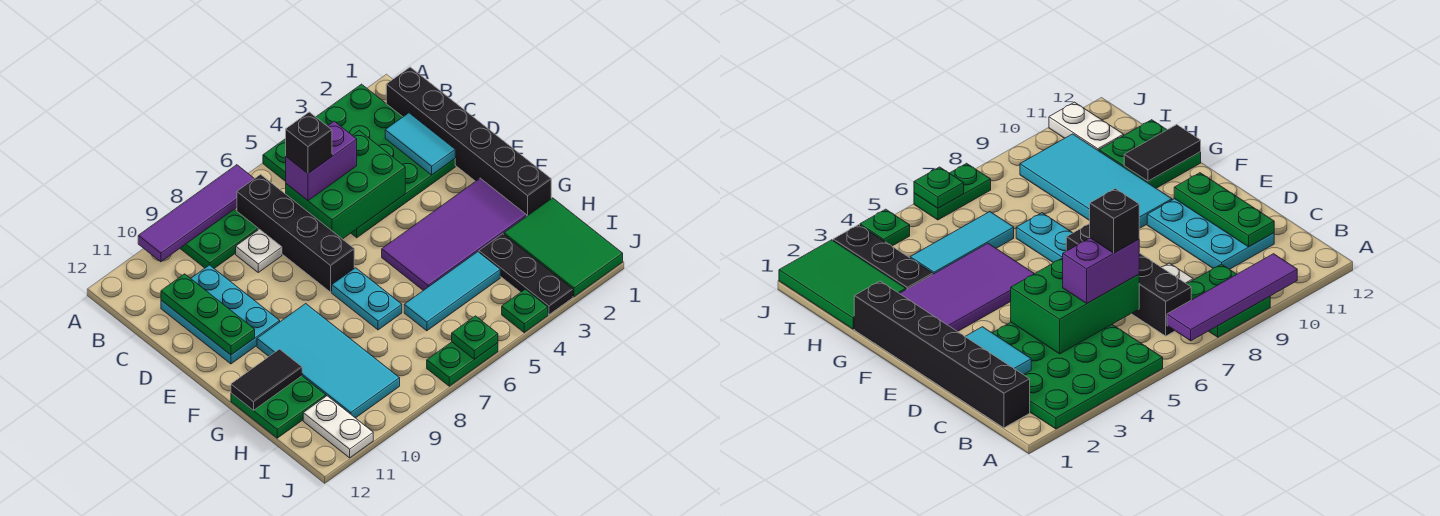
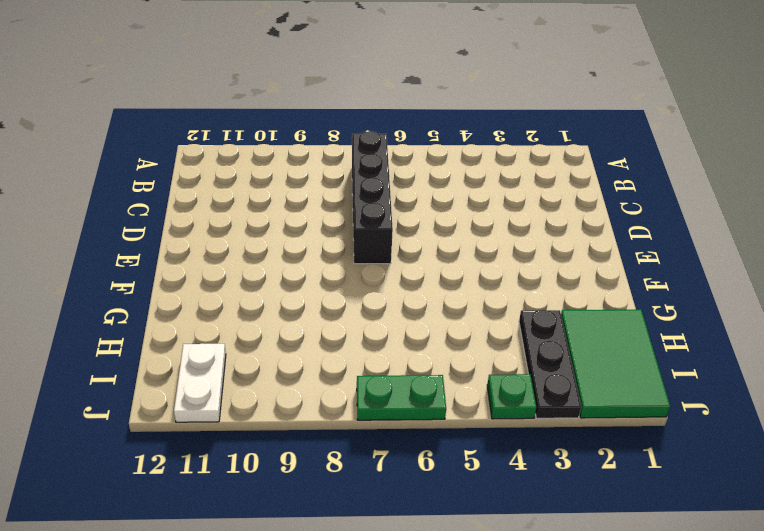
none -> green plate A2:D5 level 1
none -> green plate A8:B9 level 1
none -> black brick B1:G1 level 1

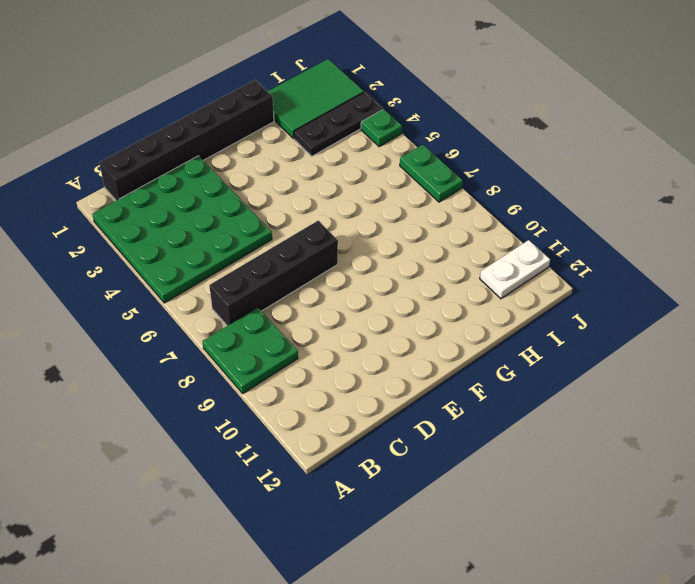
none -> white plate C8 level 1
none -> cyan plate C10:E11 level 1
none -> purple tile F2:G5 level 1

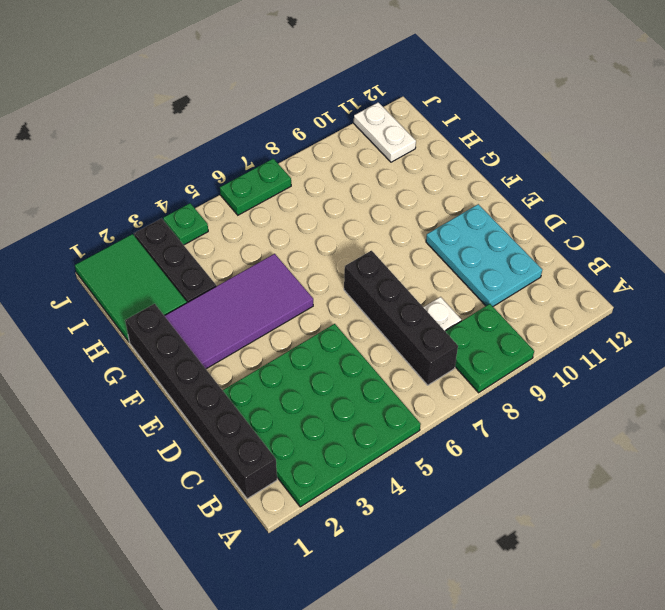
none -> cyan plate F7:G7 level 1
none -> cyan tile F9:I10 level 1
none -> green plate G11:H12 level 1

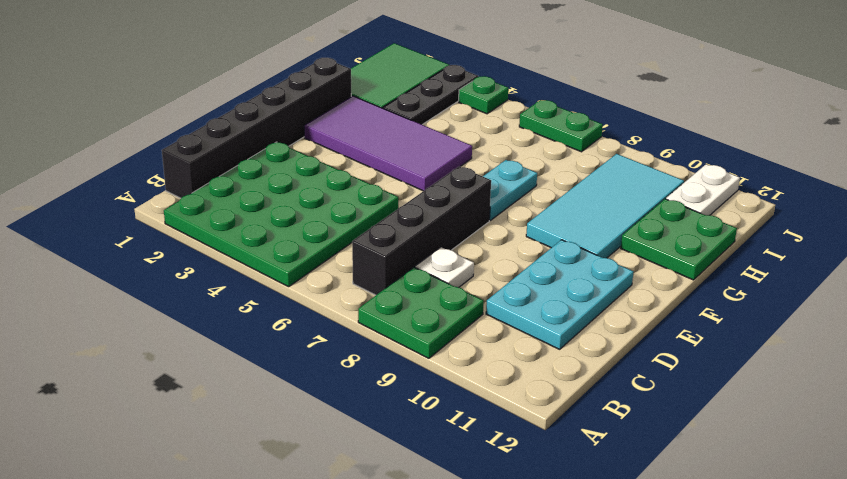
none -> cyan tile H4:H6 level 1
none -> purple tile A7:A10 level 2
none -> cyan tile C2:D2 level 2

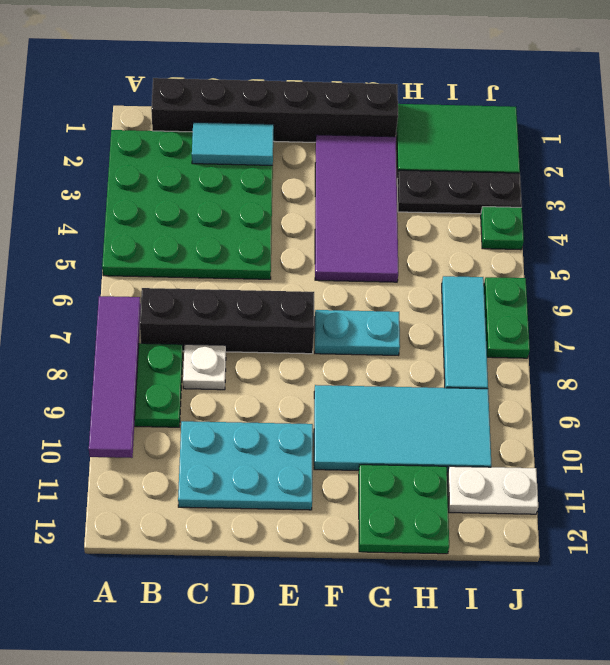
cyan tile I6:I8 level 1 -> cyan tile H4:H6 level 1
none -> green brick C4:D6 level 2
none -> green plate C11:E11 level 2
none -> black tile G11:G12 level 2

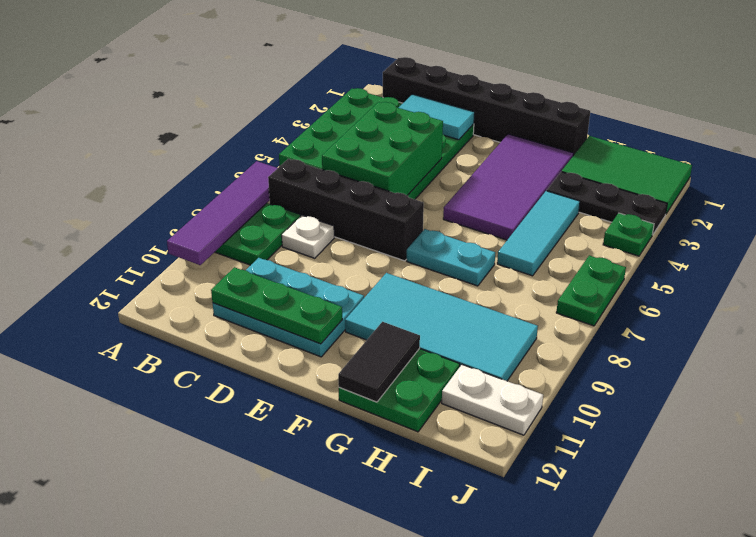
none -> green plate J6 level 2
none -> purple brick C5:C6 level 3
none -> black brick C6 level 4

